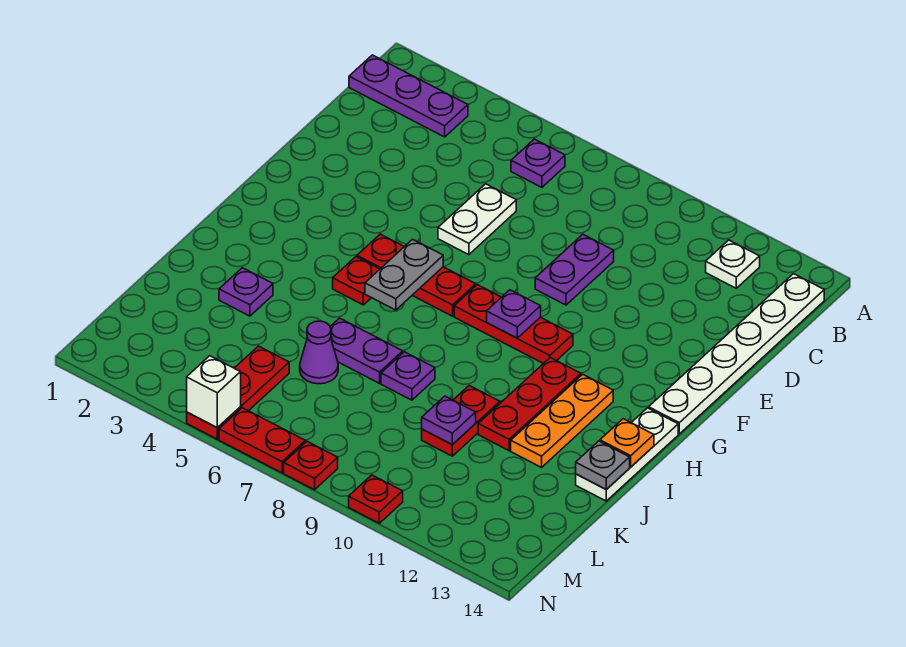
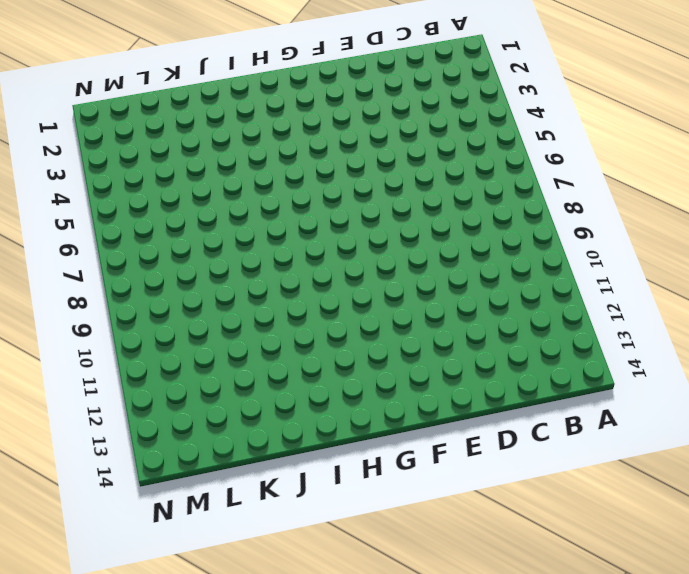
none -> purple plate B1:B3 level 1
none -> purple plate B6 level 1
none -> white plate B12 level 1

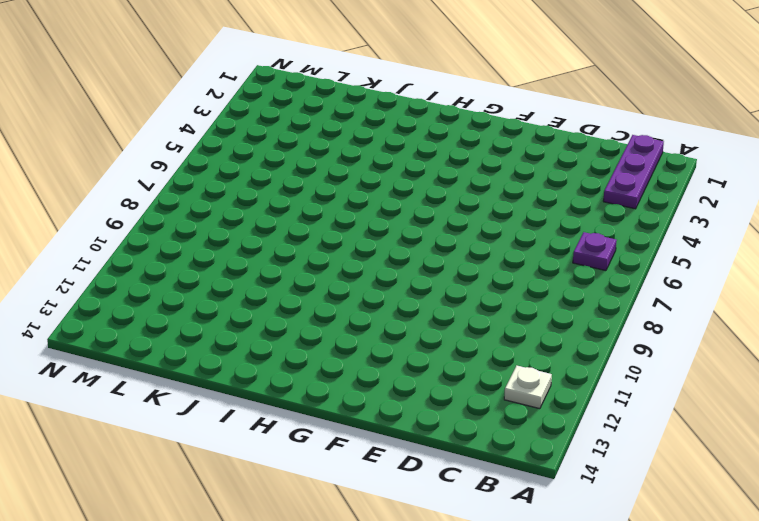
none -> white plate B14:G14 level 1
none -> white plate D6:E6 level 1
none -> purple plate D9:E9 level 1

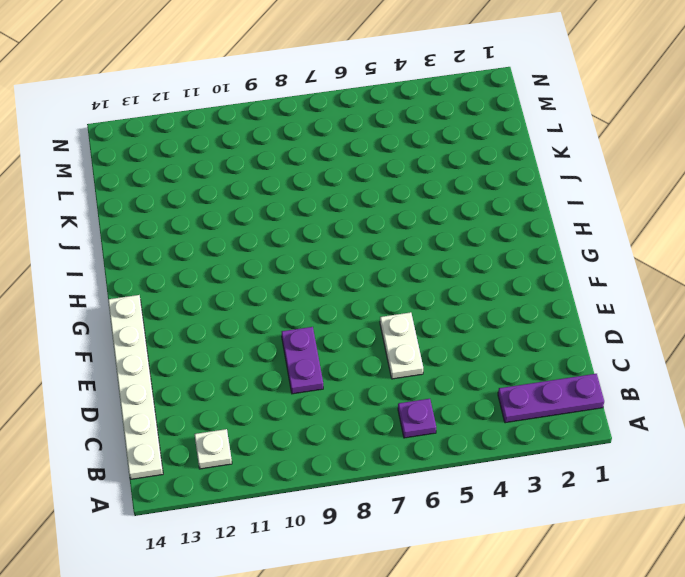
none -> red plate G5:G7 level 1
none -> red plate G8:G10 level 1
none -> red plate H5 level 1

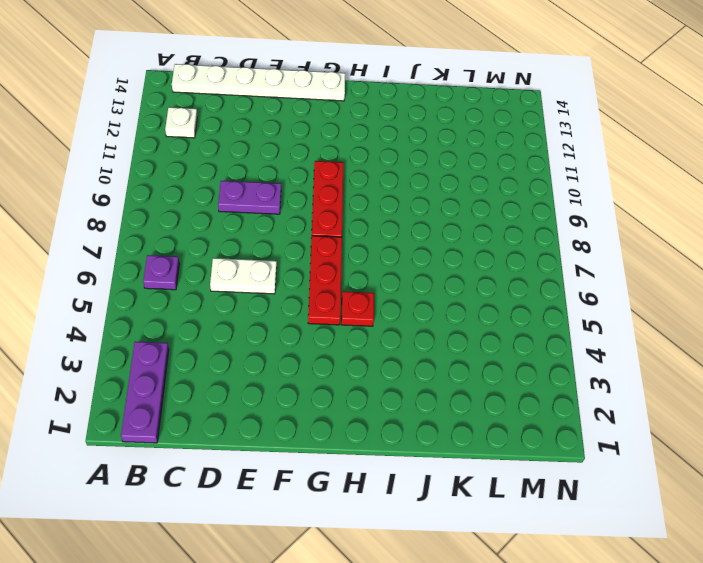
none -> red plate H11:J11 level 1
none -> orange plate H12:J12 level 1
none -> white plate H14:J14 level 1

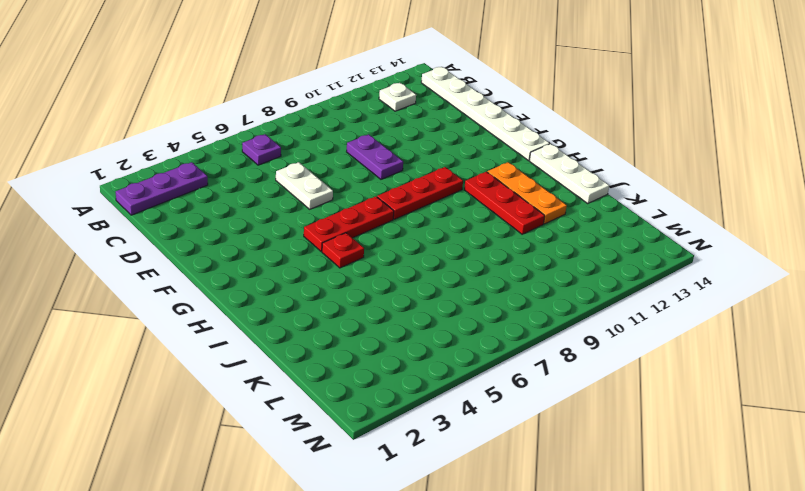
none -> purple plate J3 level 1
none -> purple plate J6:J7 level 1
none -> purple plate J8 level 1

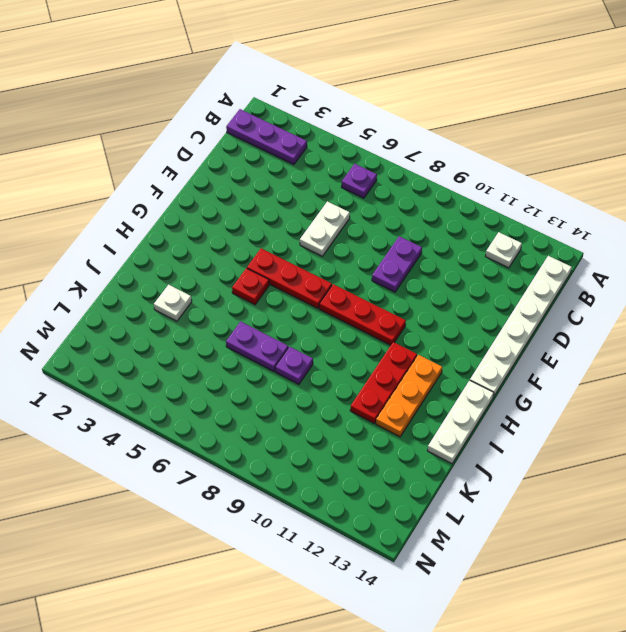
white plate J3 level 1 -> purple plate J3 level 1
none -> red plate J10:K10 level 1
none -> purple cone K6 level 1
none -> red plate L5:N5 level 1

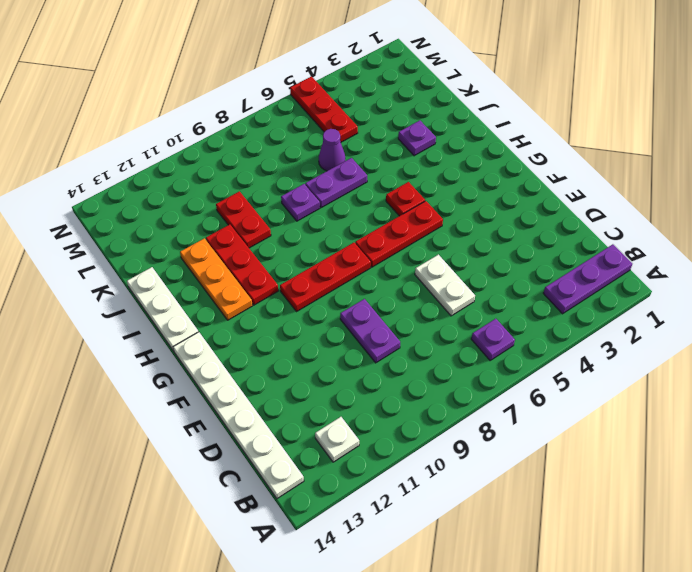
none -> red plate N6:N7 level 1
none -> red plate N8 level 1
none -> red plate N10 level 1

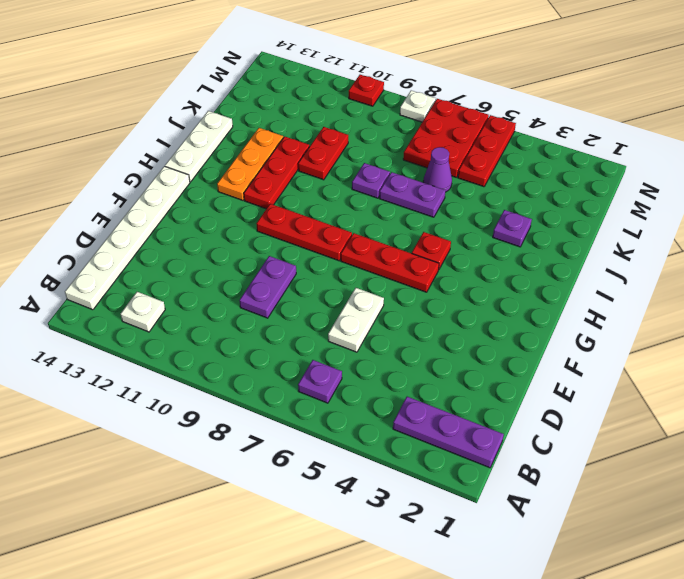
red plate L6:N7 level 1 -> red plate N6:N7 level 1
white plate N8 level 1 -> red plate N8 level 1
none -> grey plate G6:H6 level 2
none -> purple plate G9 level 2
none -> orange plate I14 level 2

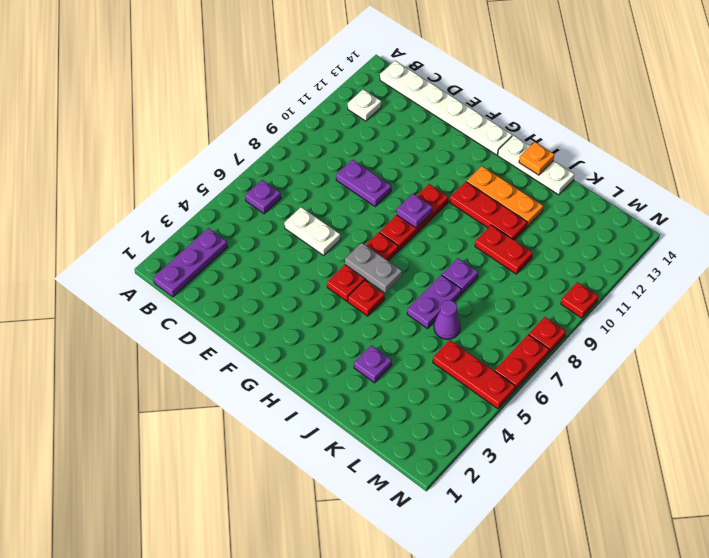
none -> grey plate J14 level 2
none -> purple plate K10 level 2
none -> white brick N5 level 2

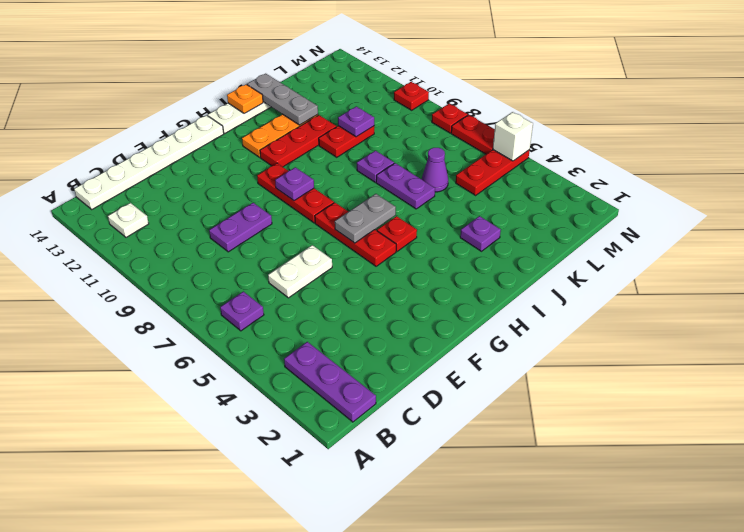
grey plate J12:J14 level 2 -> grey plate J14 level 2

